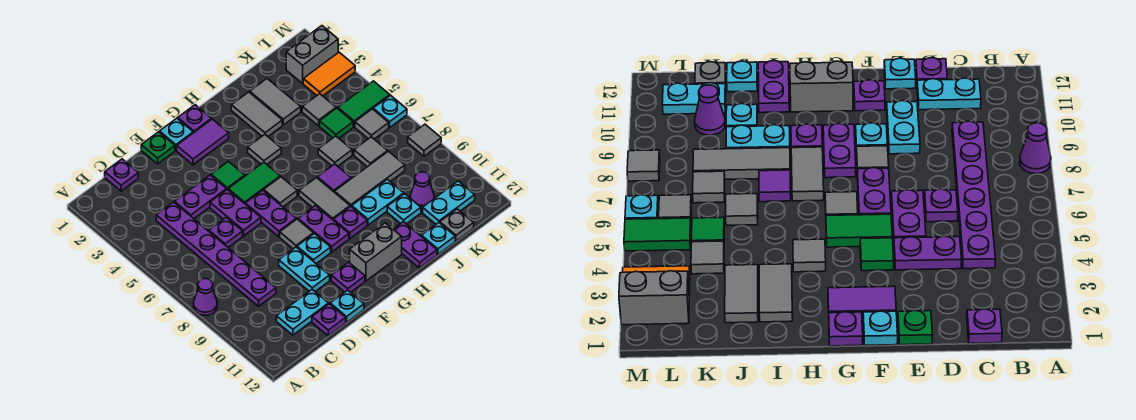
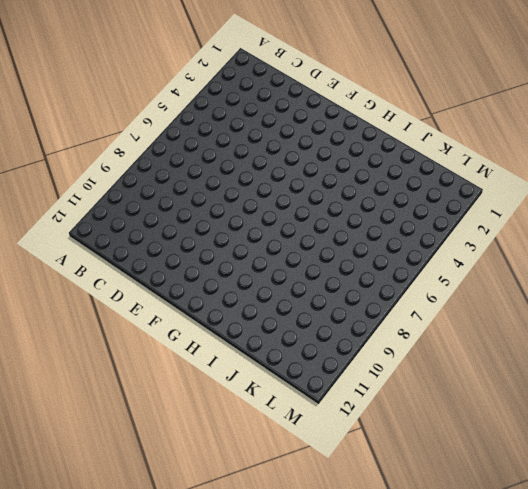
none -> purple cone A8 level 1
none -> purple plate C1 level 1
none -> purple plate C4:C9 level 1
none -> cyan plate C11:D11 level 1

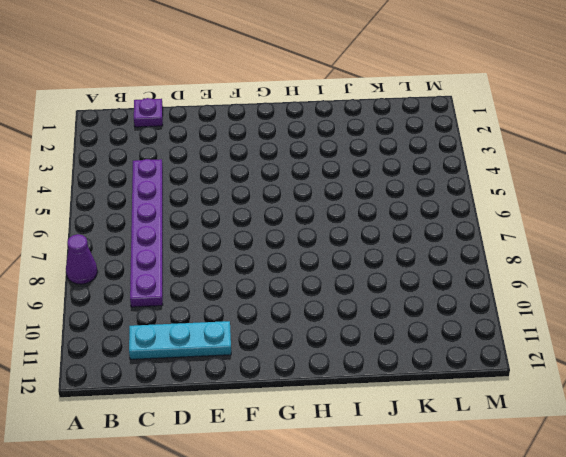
cyan plate C11:E11 level 1 -> cyan plate C11:D11 level 1
none -> purple plate D4:E4 level 1
none -> purple plate D6 level 1
none -> purple plate D12 level 1
none -> green plate E1 level 1

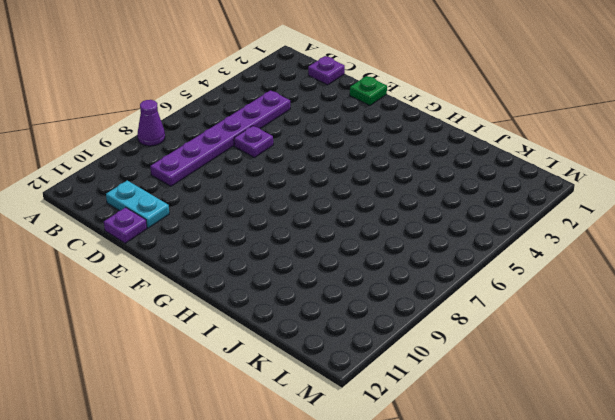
none -> purple plate D4:E4 level 1
none -> purple plate E5:E6 level 1
none -> cyan plate E9:E10 level 1
none -> cyan plate E12 level 1

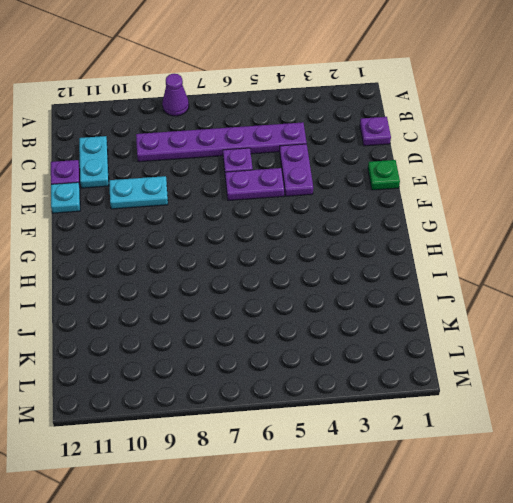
none -> cyan plate F1 level 1
none -> purple tile F2:G2 level 1
none -> green tile F4 level 1
none -> green tile F5:G5 level 1

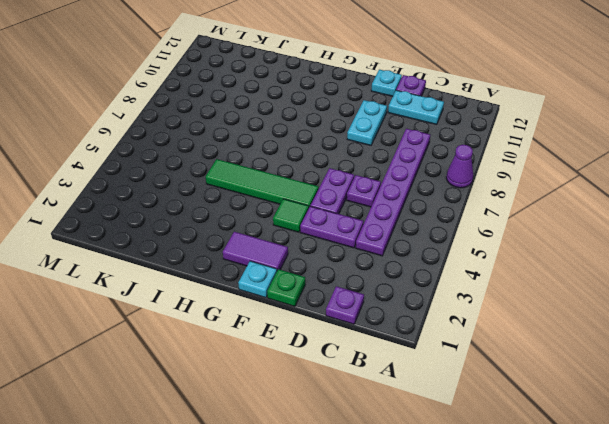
green tile F5:I5 level 1 -> green tile F5:G5 level 1
none -> purple plate F6:F7 level 1
none -> grey tile F8 level 1
none -> cyan plate F9 level 1
none -> purple plate F11 level 1

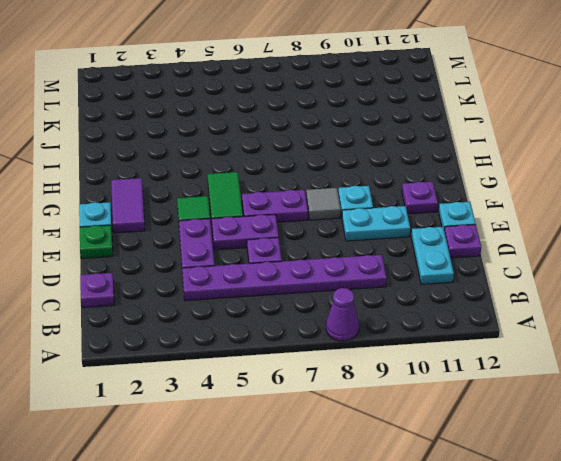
none -> purple plate G1 level 1
none -> grey tile G6 level 1
none -> purple plate G8:G9 level 1
none -> grey brick G11:H11 level 1

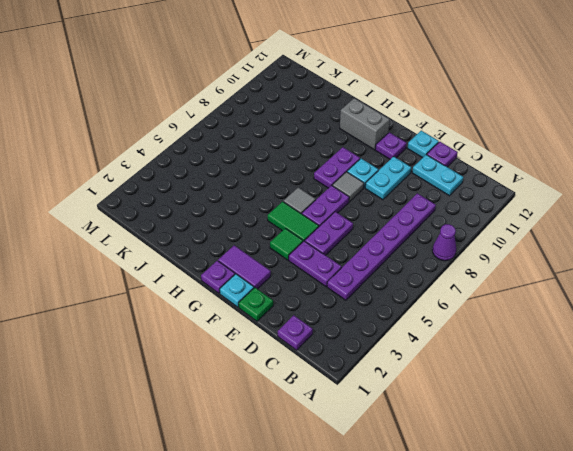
none -> purple plate D6 level 1
none -> grey tile H4 level 1
none -> grey tile H7:H8 level 1
none -> purple plate H9 level 1

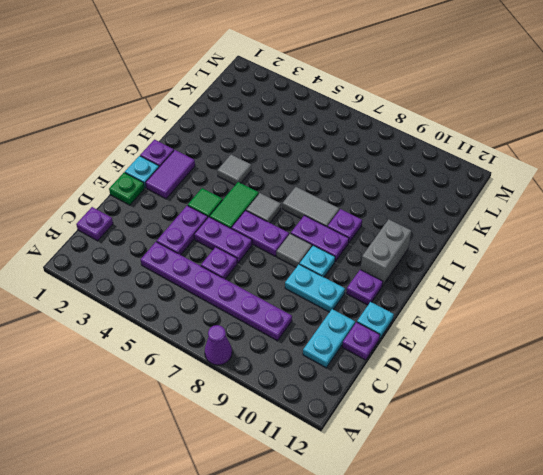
none -> grey tile I2:I3 level 1
none -> purple tile I7 level 1
none -> grey tile I8:K8 level 1
none -> cyan plate I9:J9 level 1

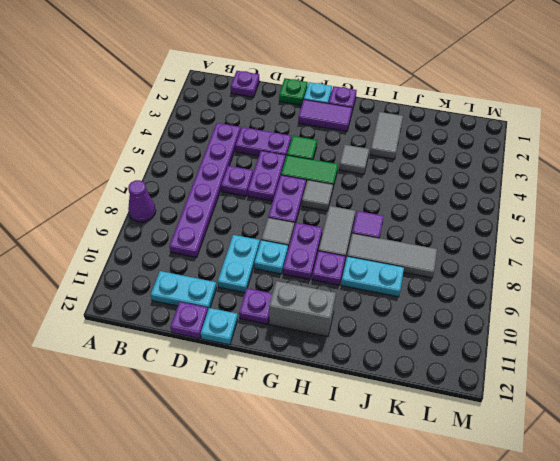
none -> purple plate I11:I12 level 1
none -> grey tile J2:J3 level 1
none -> grey tile J6 level 1
none -> cyan plate J10 level 1

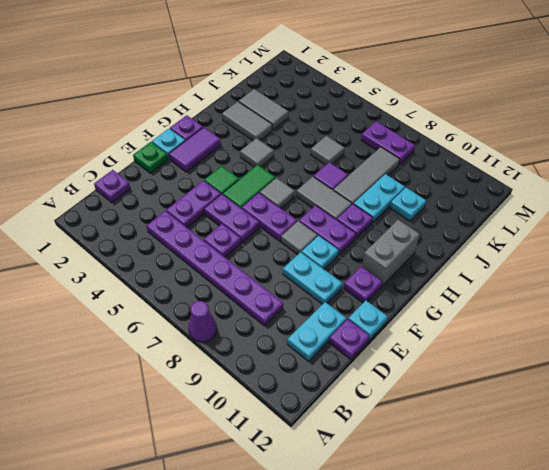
purple plate L7:L8 level 1 -> purple plate I11:I12 level 1
none -> cyan plate J12 level 1
none -> grey tile K4 level 1
none -> green tile K5 level 1
none -> grey tile K7 level 1

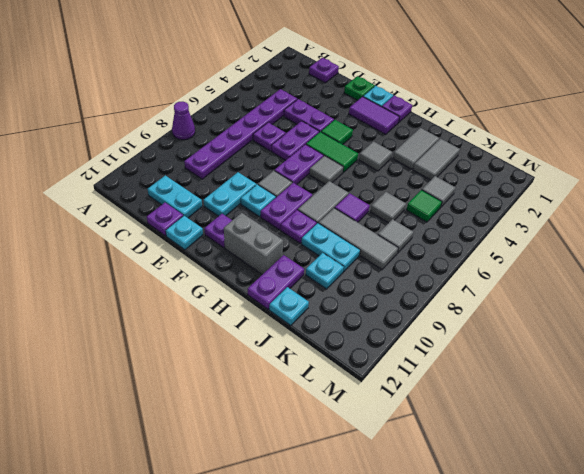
none -> purple cone K10 level 1
none -> cyan plate K11:L11 level 1
none -> grey plate K12 level 1
none -> grey brick L2:M2 level 1

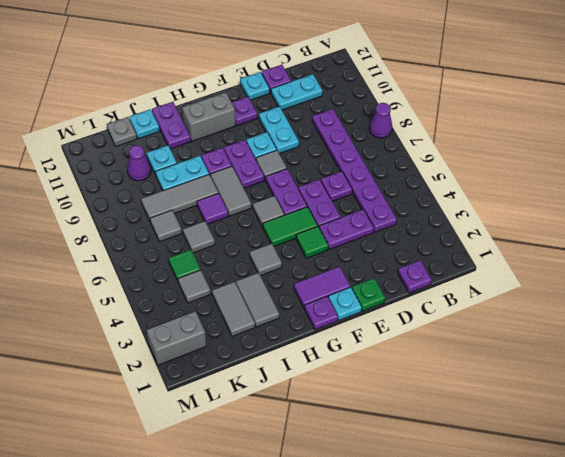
none -> cyan plate K11:L11 level 1
none -> orange tile L3:M3 level 1
none -> green tile L5:M5 level 1
none -> grey tile L6 level 1

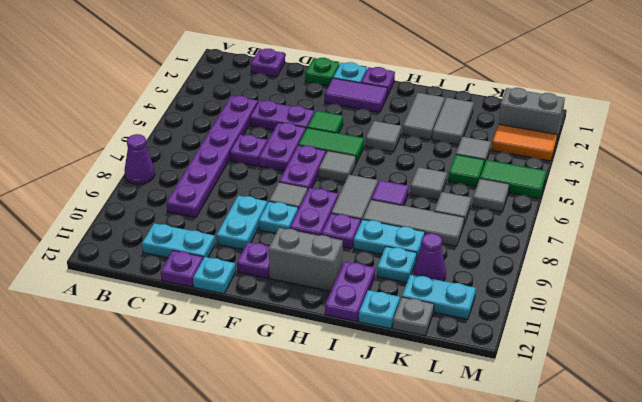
none -> cyan plate M6 level 1
none -> grey tile M8 level 1

